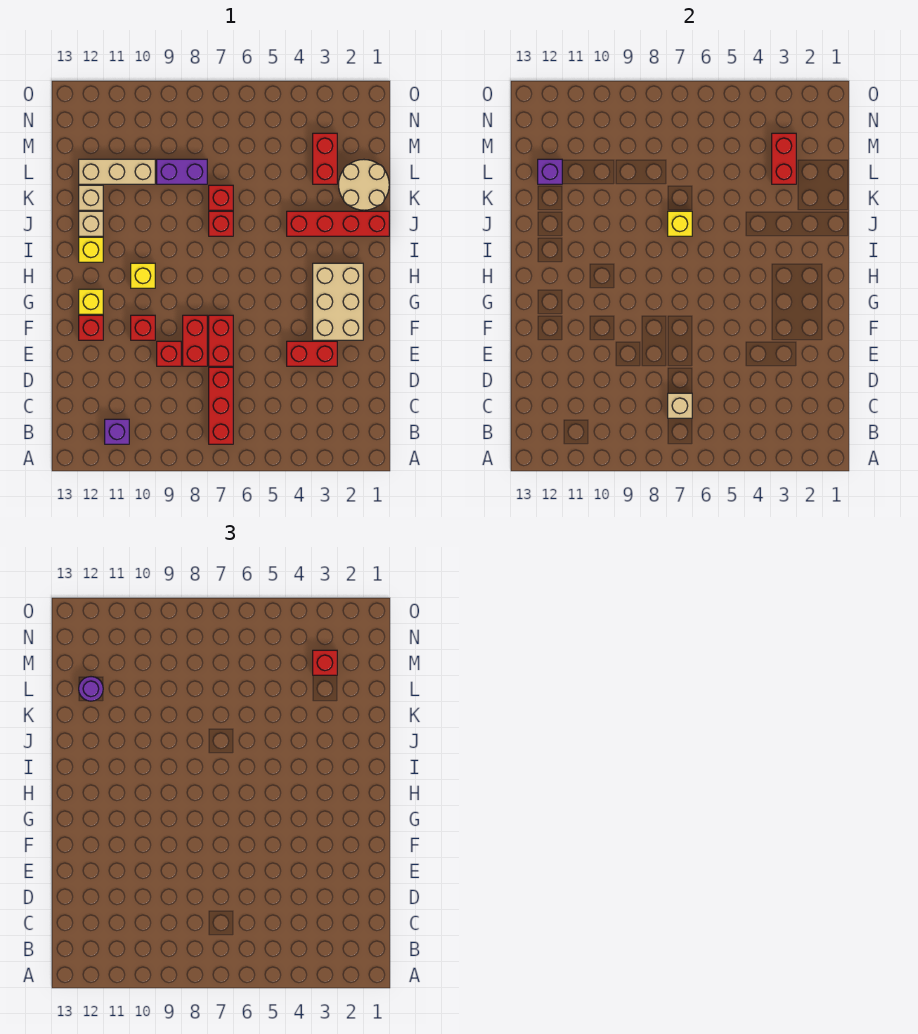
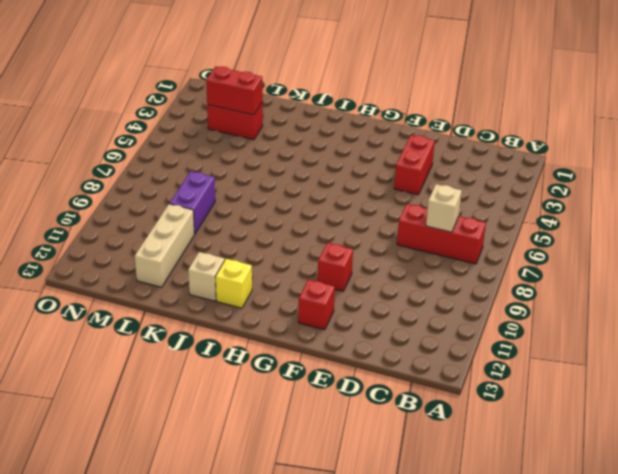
none -> purple brick B11 level 1
none -> red brick E7:F7 level 1
none -> red brick E8:F8 level 1

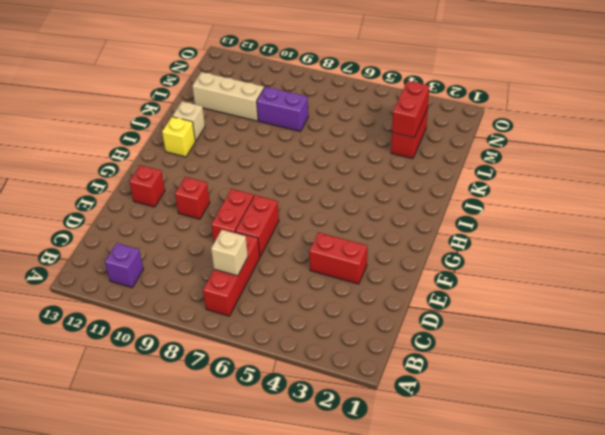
none -> red brick E9 level 1
none -> tan brick F2:H3 level 1
none -> yellow brick G12 level 1

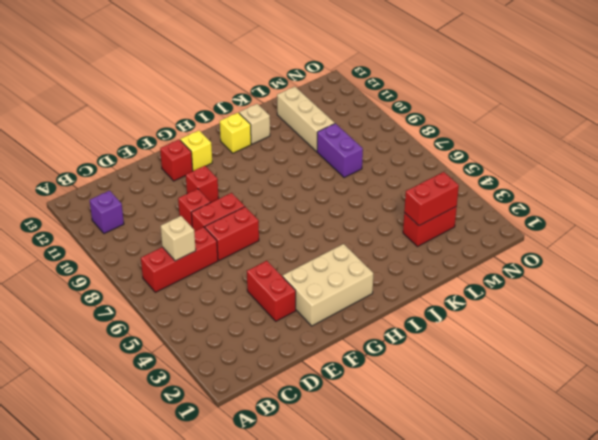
none -> yellow brick H10 level 1
none -> red brick J1:J4 level 1
none -> red brick J7 level 1

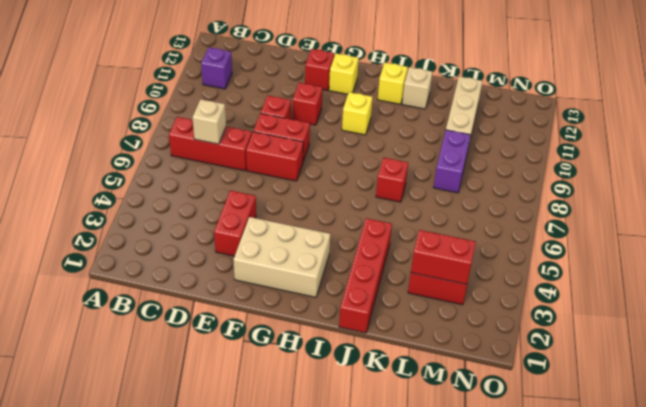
none -> tan round brick K1:L2 level 1
none -> red brick K7 level 1
none -> tan brick K12 level 1

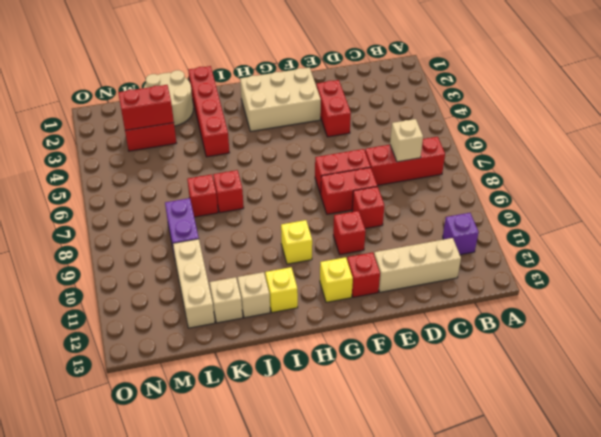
tan brick C12:E12 level 1 -> none
none -> yellow brick J7 level 2
none -> purple brick L12 level 2
none -> purple round brick L12 level 3

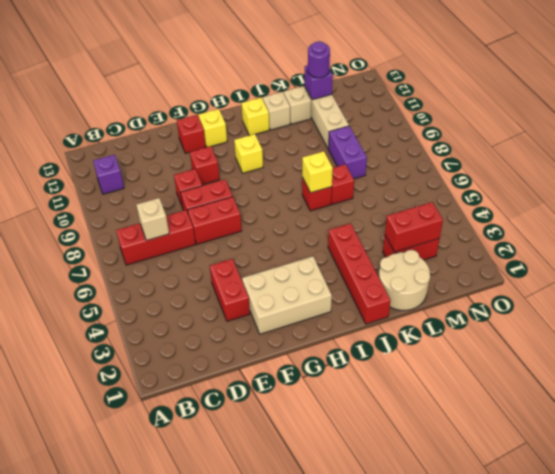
none -> red brick M3 level 3

